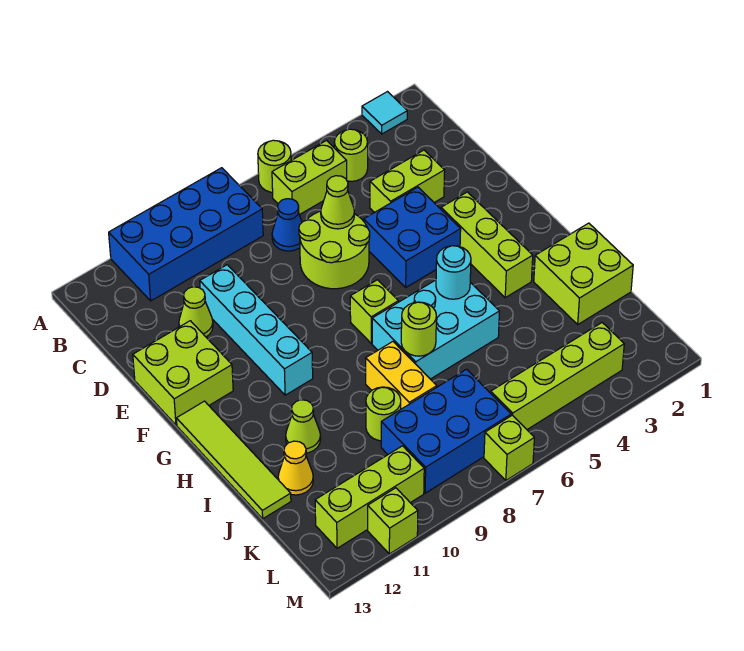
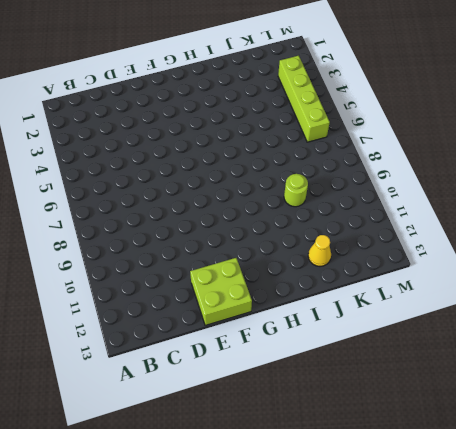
none -> cyan tile A2 level 1
none -> lime round brick A6 level 1
none -> blue brick A8:B11 level 1

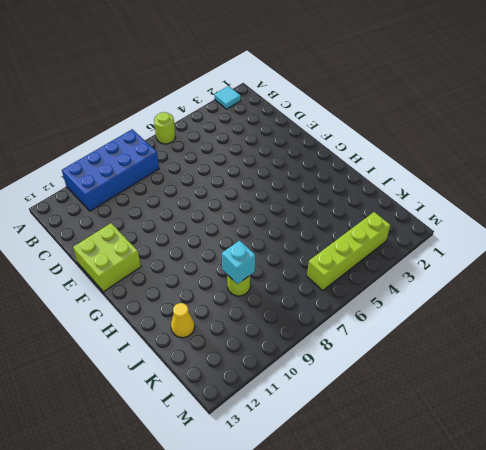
cyan brick J9 level 2 -> none
none -> lime round brick B4 level 1
none -> lime brick B5:B6 level 1
none -> blue cone C7 level 1

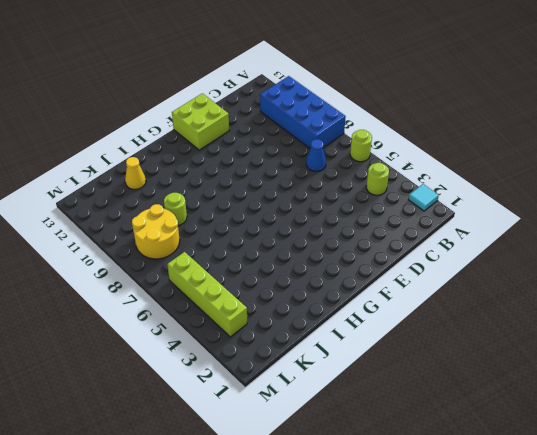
yellow round brick K8:L9 level 1 -> blue brick K7:L9 level 1
none -> lime brick B5:B6 level 1
none -> lime brick D3:D4 level 1
none -> lime round brick D6:E7 level 1

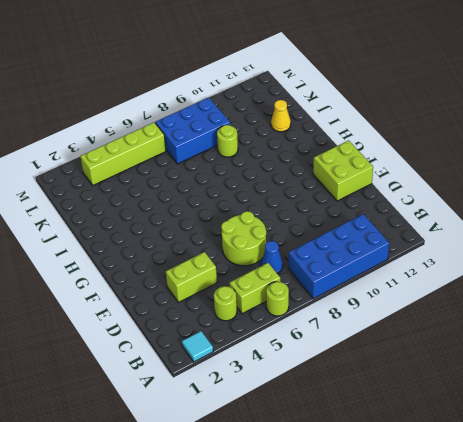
none -> cyan brick D10:G10 level 1
none -> lime cone D11 level 1
none -> blue brick E4:F5 level 1

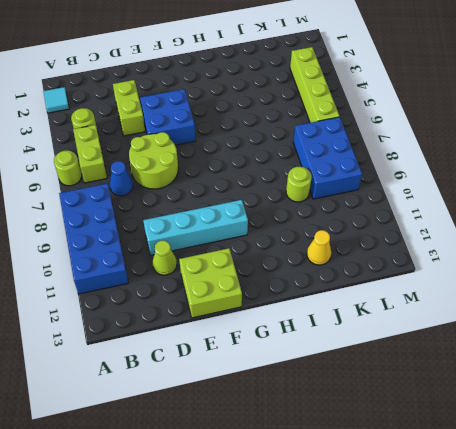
none -> lime brick F3:H3 level 1
none -> lime brick G7 level 1
none -> lime tile G13:J13 level 1

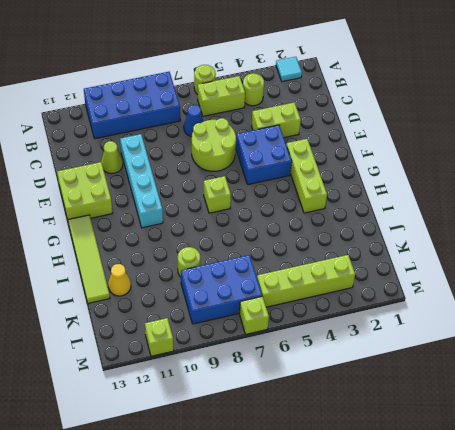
none -> cyan brick H5:I7 level 1
none -> lime brick I1:J2 level 1
none -> yellow brick I8:J8 level 1

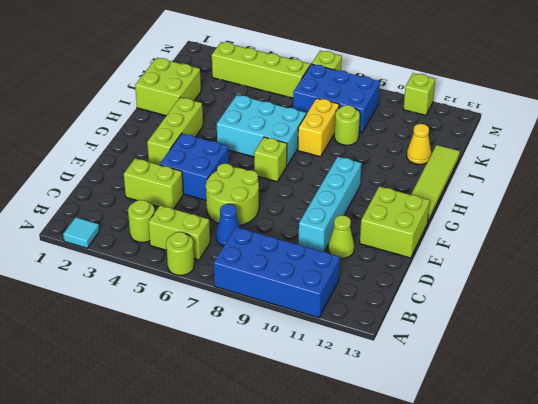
none -> lime cone I11 level 1
none -> lime brick L10:L12 level 1
none -> lime cone D6 level 2

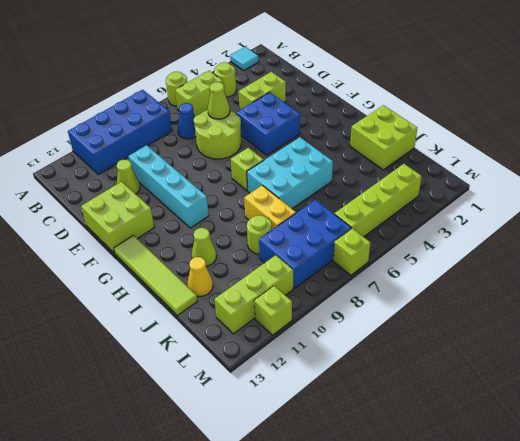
none -> lime brick F3:H3 level 1
none -> cyan round brick H5 level 2
none -> lime round brick I7 level 2

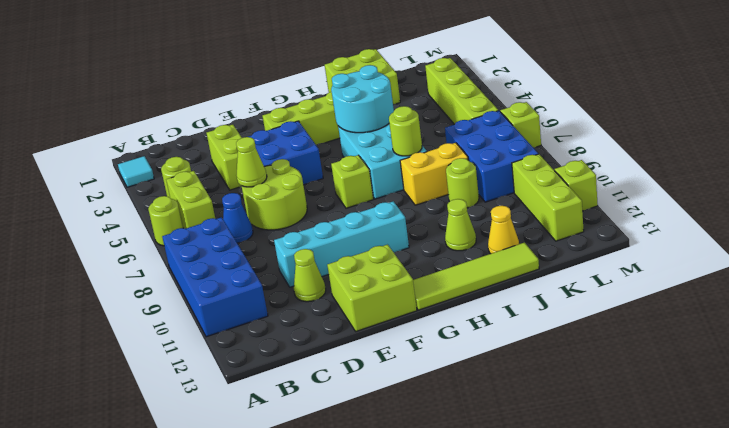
cyan round brick H4:I5 level 2 -> cyan round brick H5 level 2

